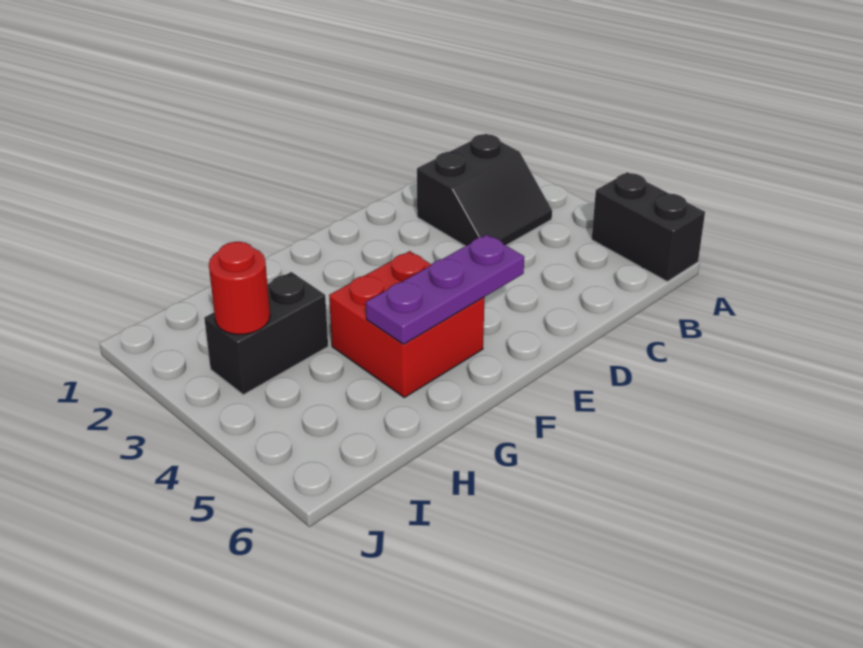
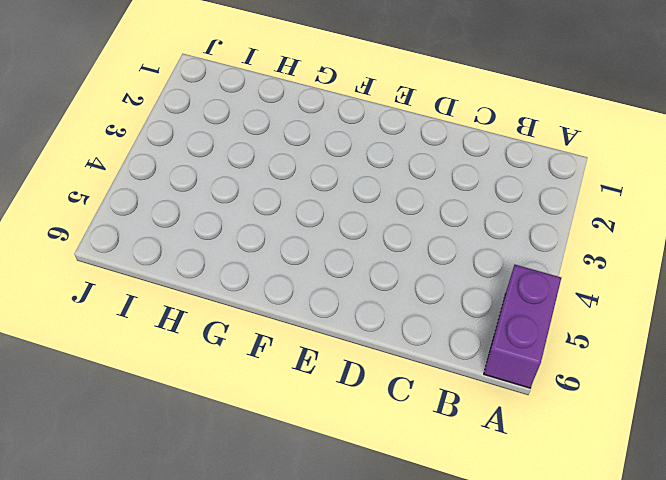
purple brick A5:A6 level 1 -> black brick A5:A6 level 1
none -> black slope B2:C3 level 1 top 2
none -> red brick F4:G5 level 1

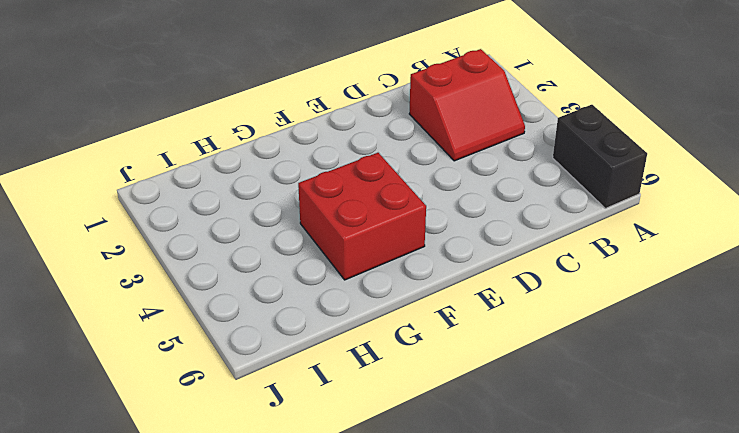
red slope B2:C3 level 1 top 2 -> black slope B2:C3 level 1 top 2
none -> black brick H3:I3 level 1
none -> purple plate E5:G5 level 2

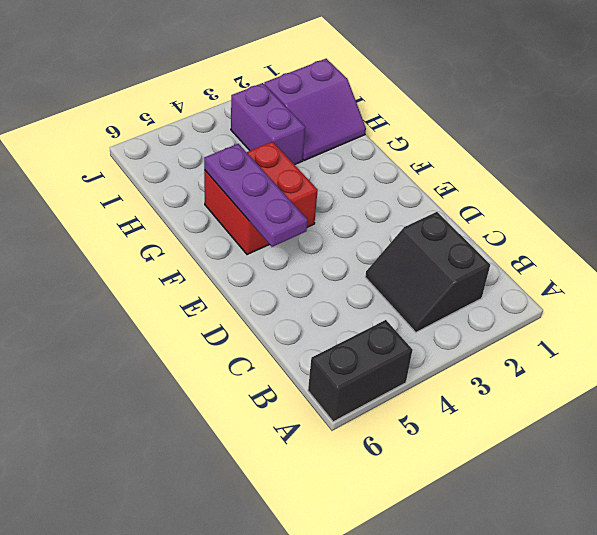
purple slope H1:I2 level 1 top I -> none
purple brick H3:I3 level 1 -> black brick H3:I3 level 1
none -> red round brick I3 level 2

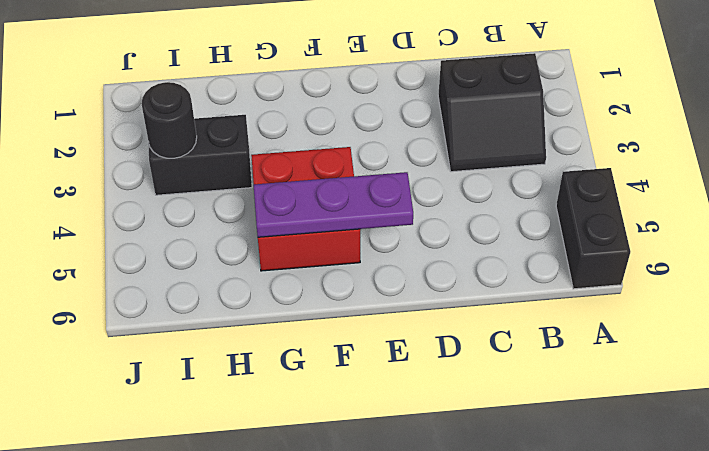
black round brick I3 level 2 -> red round brick I3 level 2

